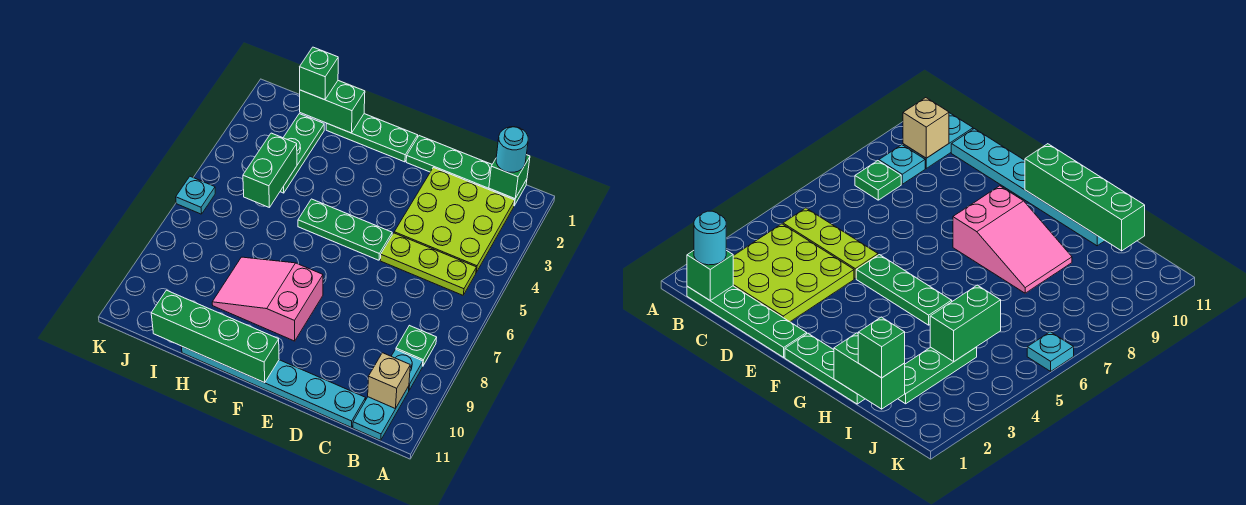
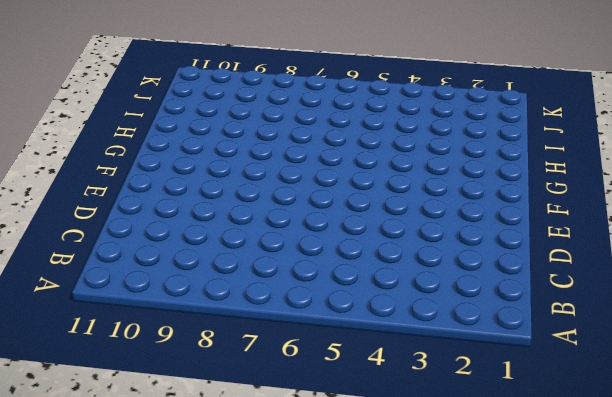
none -> green plate B1:E1 level 1
none -> lime plate B2:D4 level 1
none -> lime plate B5:D5 level 1

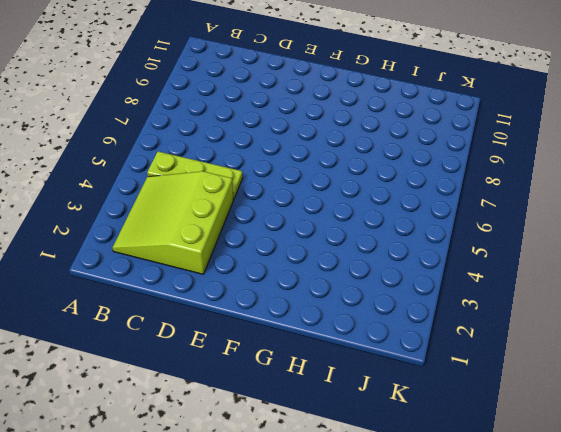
lime slope B2:D4 level 1 top D -> lime plate B2:D4 level 1
none -> green plate B1:E1 level 1
none -> green plate B8 level 1
none -> cyan plate B9 level 1

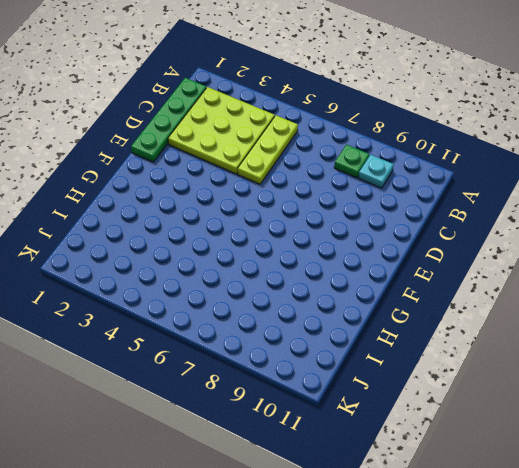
none -> cyan plate B10:B11 level 1
none -> cyan plate C11:H11 level 1
none -> green plate E5:G5 level 1

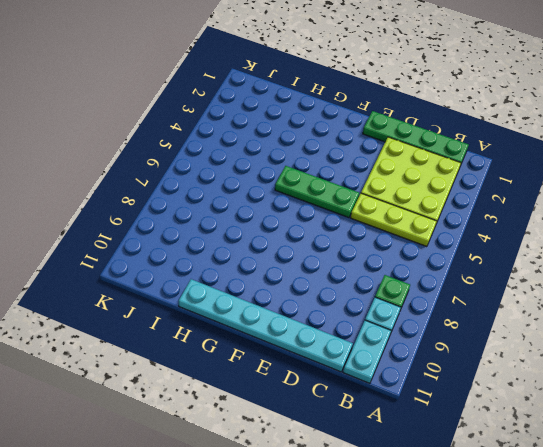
none -> green plate F1:H1 level 1
none -> pink slope F8:H9 level 1 top F
none -> green plate I2:I4 level 1

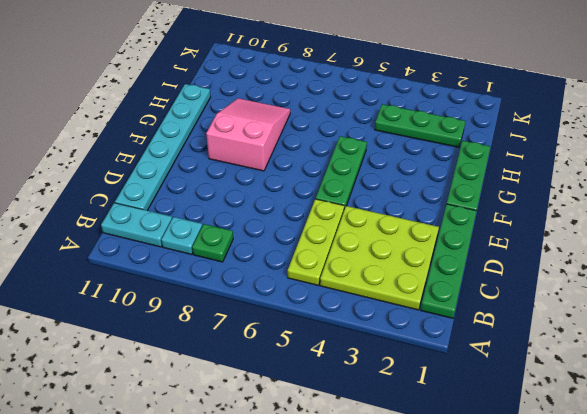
none -> cyan plate K6 level 1
none -> green brick B1 level 2
none -> tan brick B10 level 2

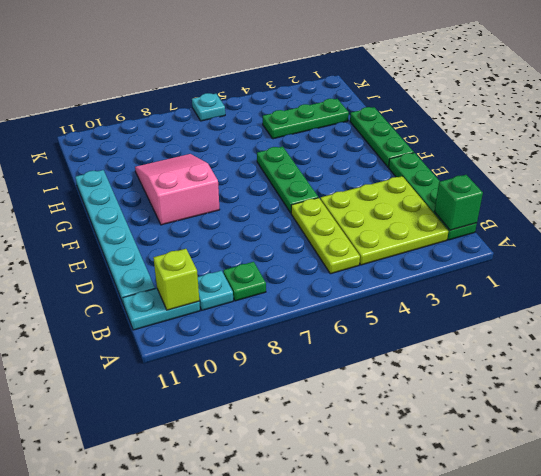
lime brick B10 level 2 -> tan brick B10 level 2
none -> green brick F11:I11 level 2
none -> green brick H1:I1 level 2
none -> green brick I4:I5 level 2

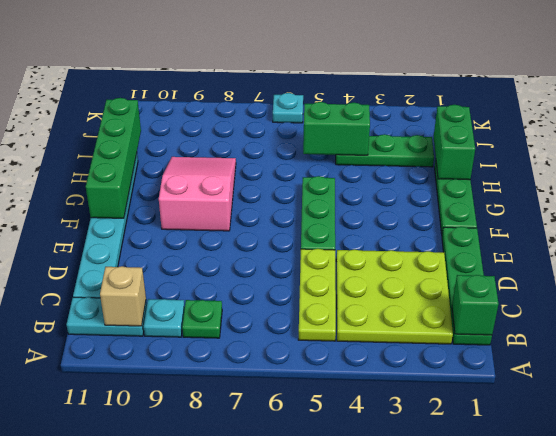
none -> cyan round brick B1 level 3
none -> green brick I1 level 3

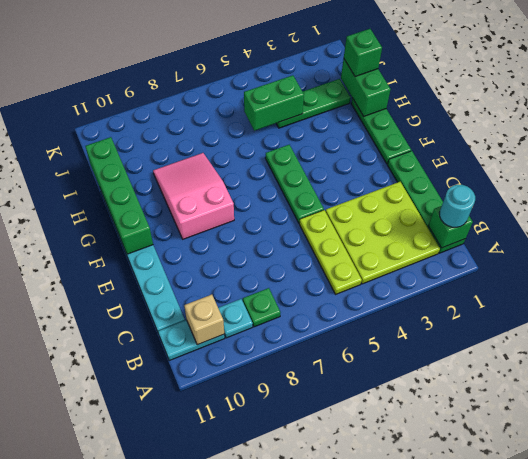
none -> cyan plate K6 level 1

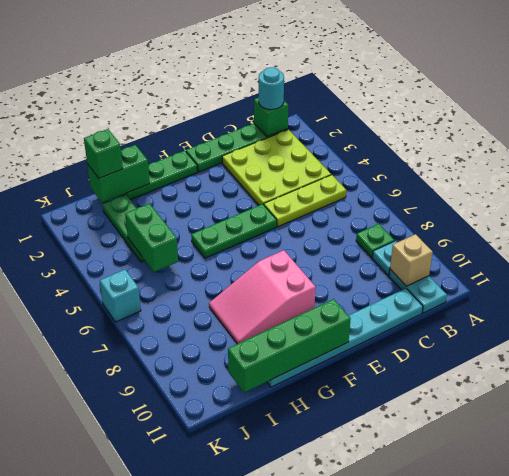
cyan brick K6 level 1 -> cyan plate K6 level 1

